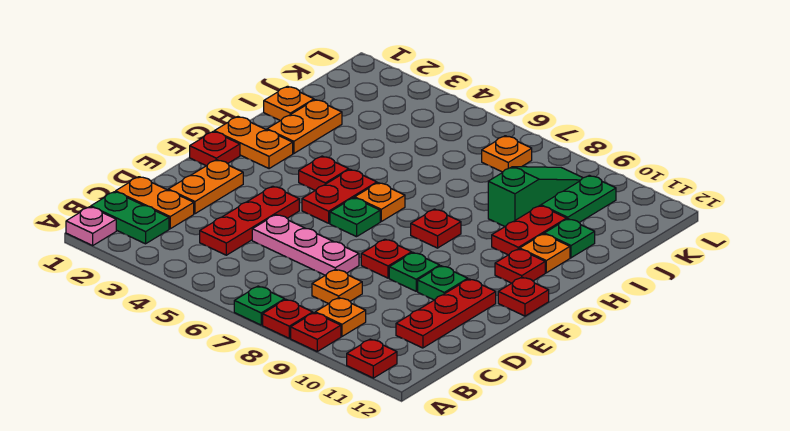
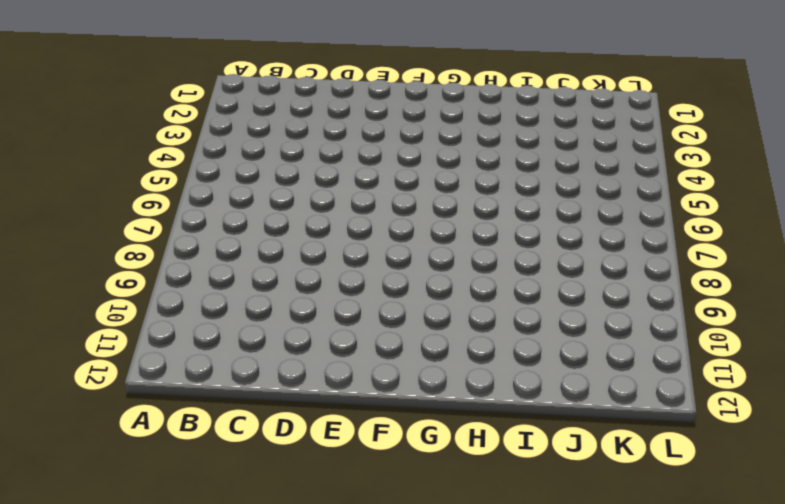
none -> pink plate A1 level 1
none -> green plate A7 level 1
none -> red plate A8 level 1
none -> red plate A9 level 1

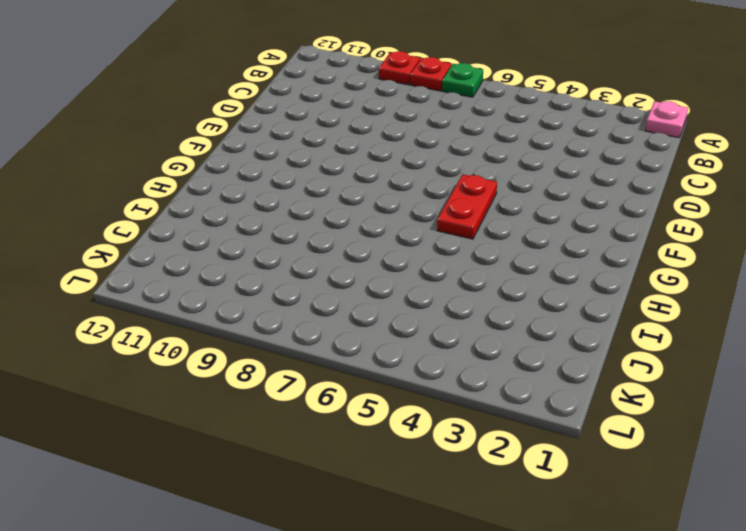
none -> red plate A11 level 1
none -> green plate B1:B2 level 1
none -> orange plate B9 level 1
none -> orange plate C1:C2 level 1

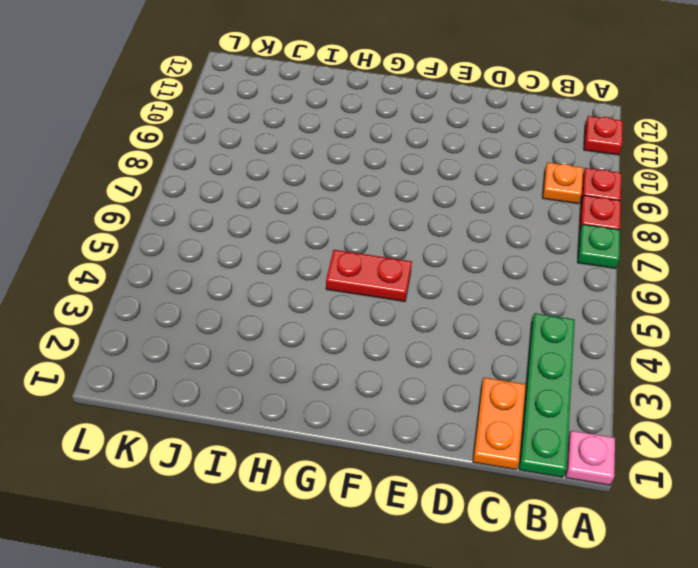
green plate B1:B4 level 1 -> green plate B1:B2 level 1
none -> red plate C4:E4 level 1
none -> orange plate C8 level 1
none -> red plate C11:E11 level 1
none -> orange plate D2:E2 level 1

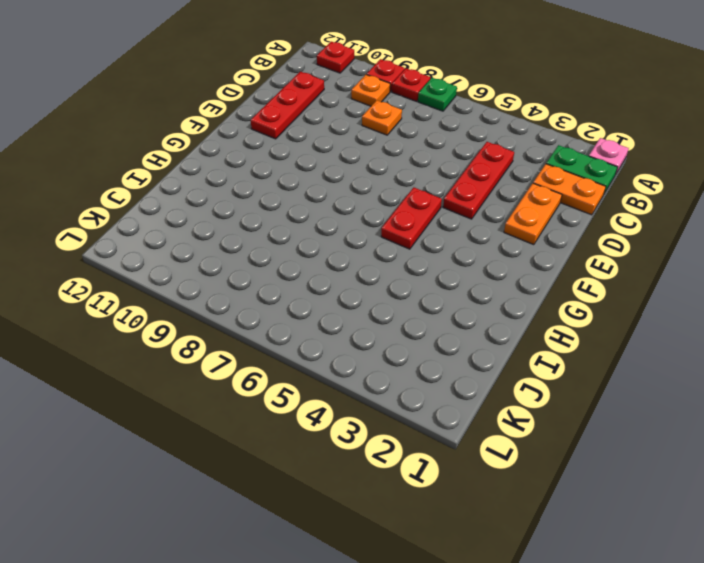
none -> pink plate D5:D7 level 1
none -> red plate E8 level 1
none -> green plate E9 level 1
none -> green plate E10 level 1

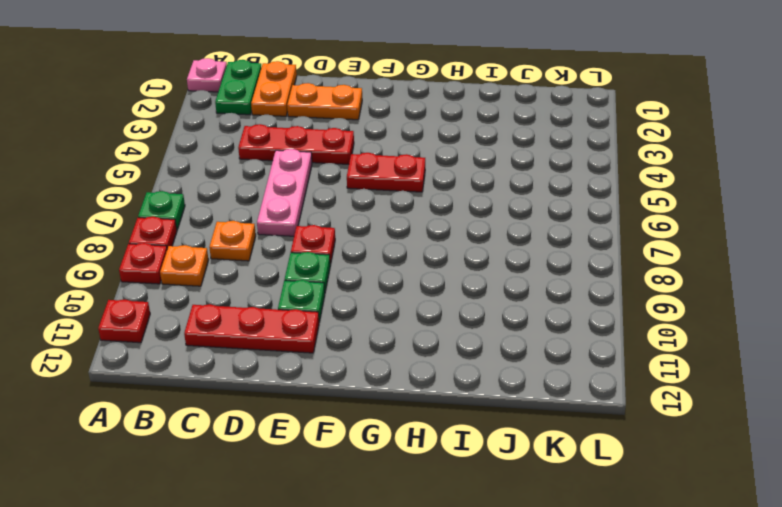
none -> red plate F1 level 1
none -> green plate F6 level 1
none -> red plate F12 level 1
none -> orange plate G1:G2 level 1

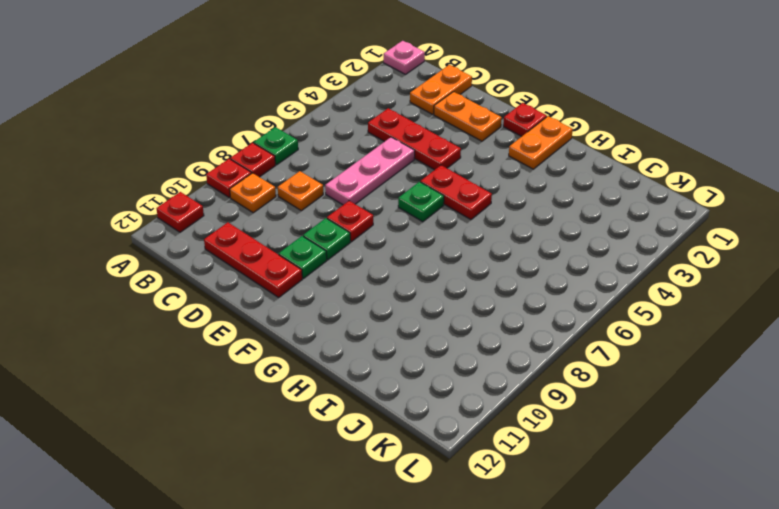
none -> green plate B1:B2 level 1
none -> red plate F12 level 1
none -> red plate G4 level 1
none -> orange plate G6 level 1

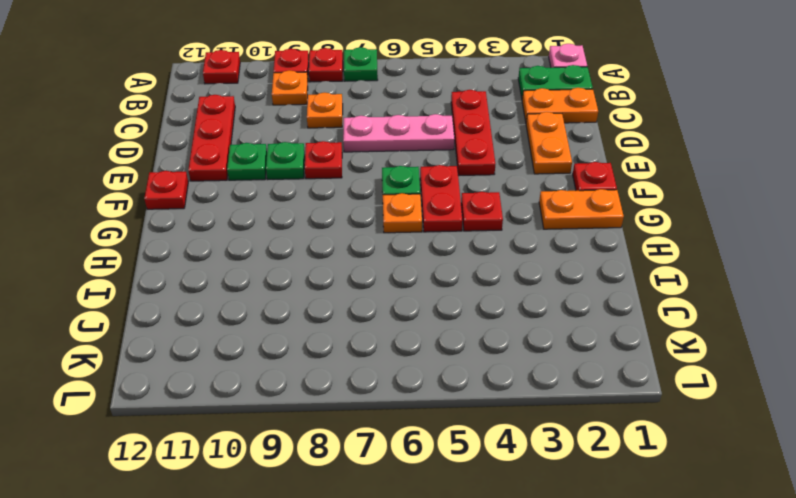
none -> red plate G8 level 1
none -> red plate G11 level 1
none -> orange plate H2:I2 level 1
none -> red plate H10:I10 level 1

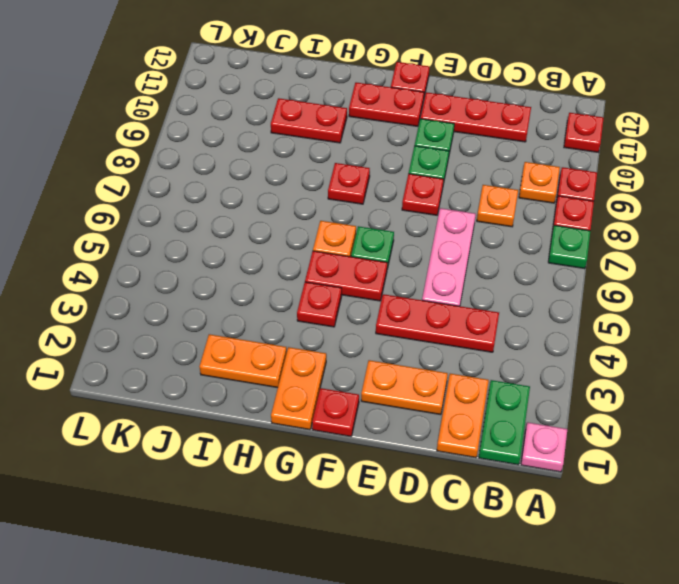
red plate F11:G11 level 1 -> red plate G11 level 1
none -> orange plate H11 level 1
none -> orange plate I1 level 1
none -> green slope I9:K9 level 1 top I
none -> green plate I11 level 1

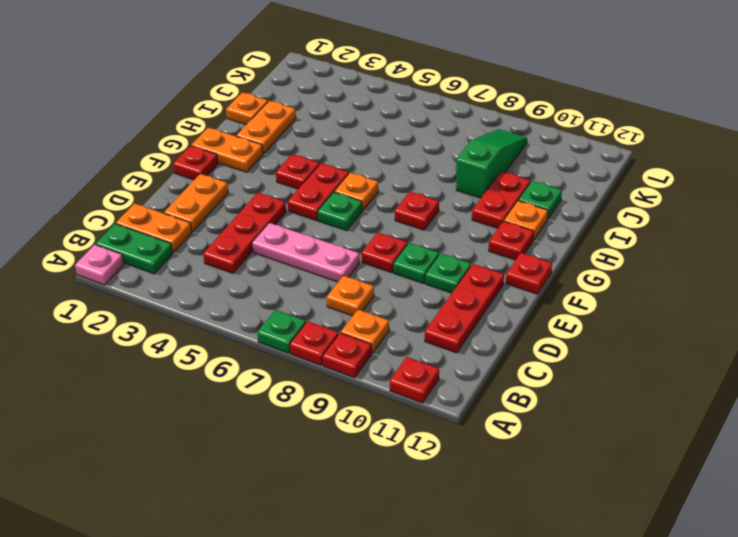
none -> green plate J10:K10 level 1
none -> orange plate K7 level 1

